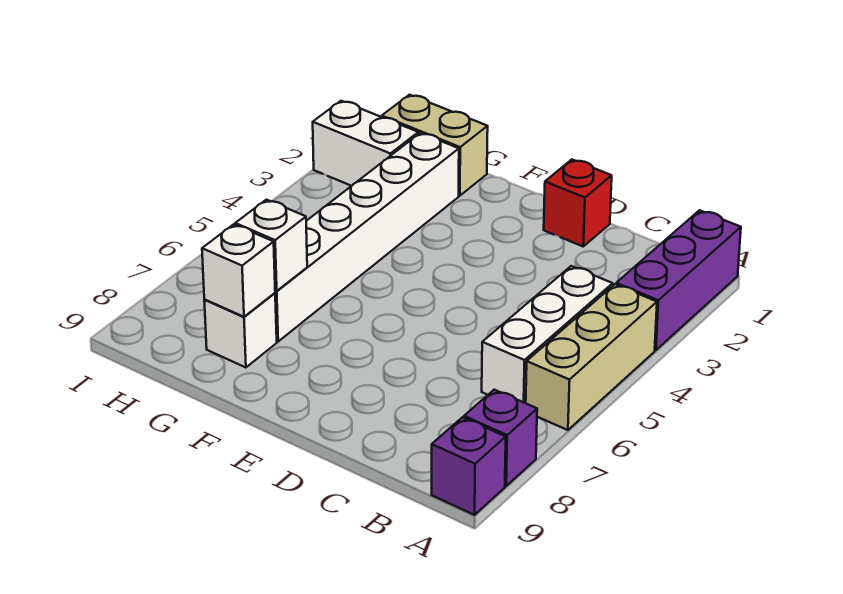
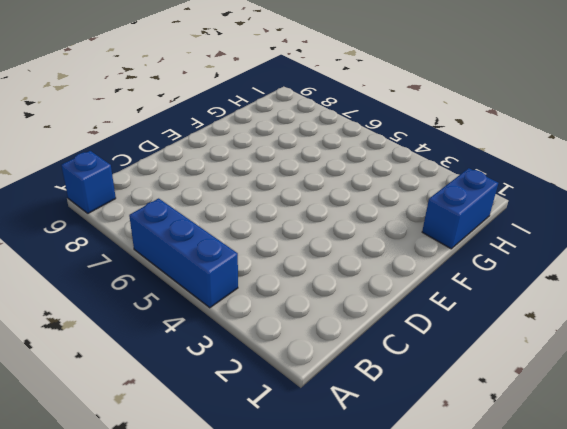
blue brick A4:A6 level 1 -> tan brick A4:A6 level 1
blue brick A9 level 1 -> purple brick A9 level 1
blue brick G1:H1 level 1 -> tan brick G1:H1 level 1
none -> purple brick A1:A3 level 1
none -> purple brick A8 level 1
none -> white brick B4:B6 level 1

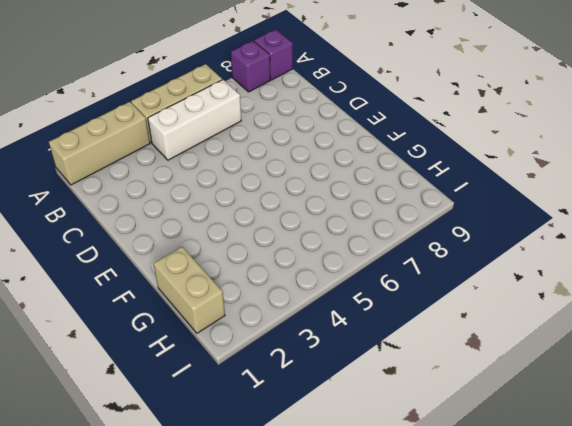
tan brick A1:A3 level 1 -> purple brick A1:A3 level 1
none -> red brick D1 level 1
none -> white brick G2:G7 level 1
none -> white brick G8 level 1

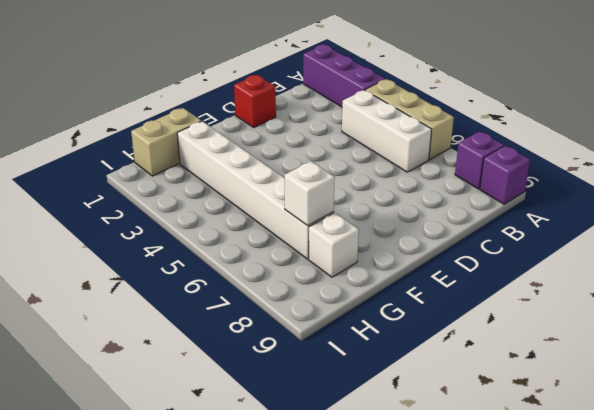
none -> white brick H2:I2 level 1
none -> white brick G8 level 2

